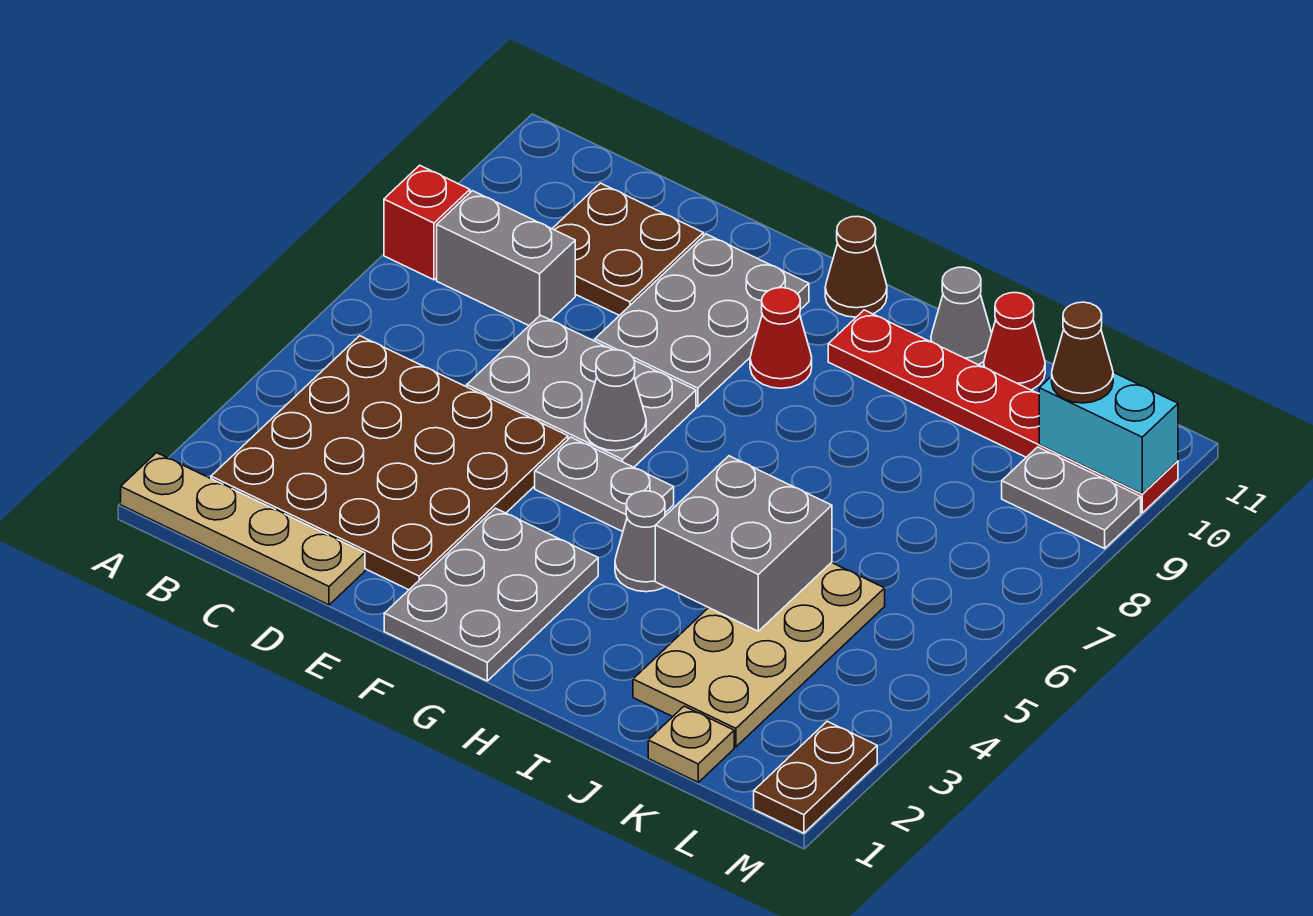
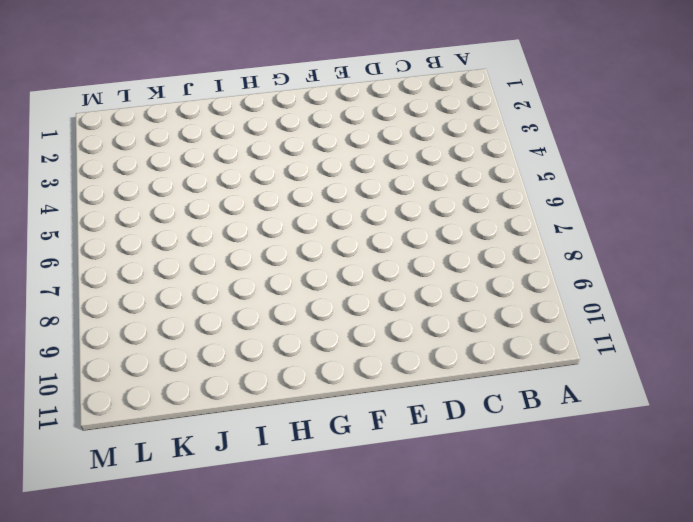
none -> tan plate A1:D1 level 1
none -> red brick A8 level 1
none -> brown plate B2:E5 level 1

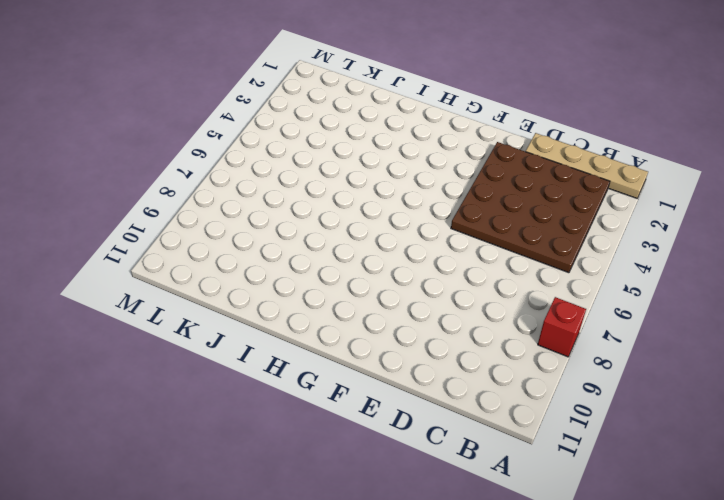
none -> grey brick B8:C8 level 1
none -> brown plate C9:D10 level 1
none -> grey plate D6:F7 level 1

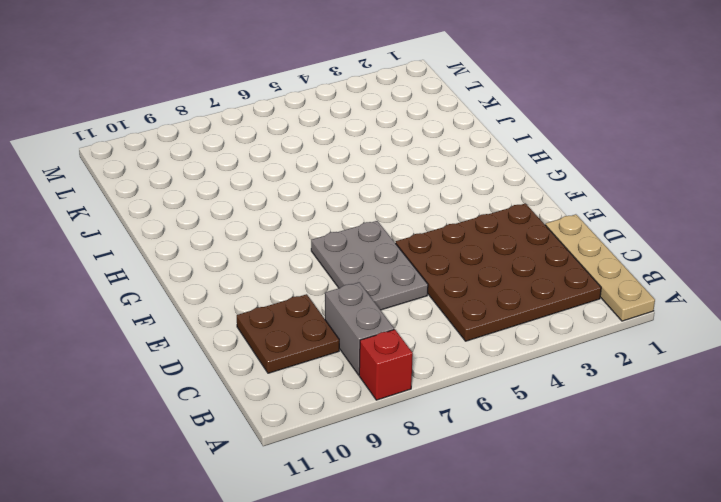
none -> grey plate E8:F10 level 1
none -> grey plate F1:G3 level 1
none -> grey plate F5:G5 level 1

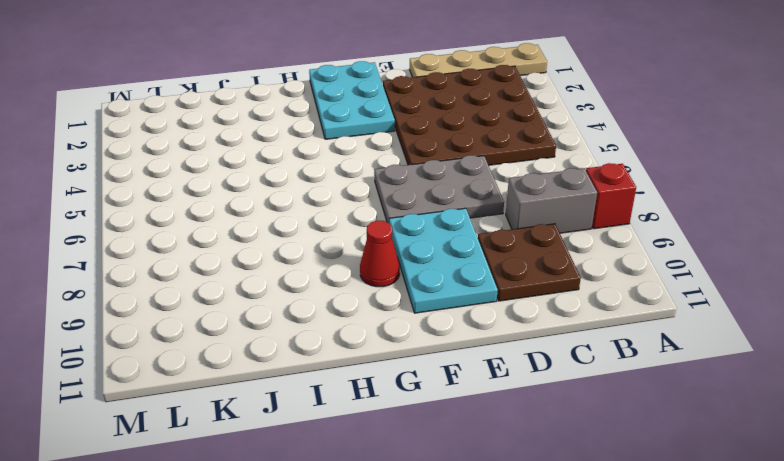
cyan plate E8:F10 level 1 -> grey plate E8:F10 level 1
cyan plate F1:G3 level 1 -> grey plate F1:G3 level 1
none -> grey plate F5:G5 level 1
none -> brown cone G11 level 1
none -> grey cone H4 level 1

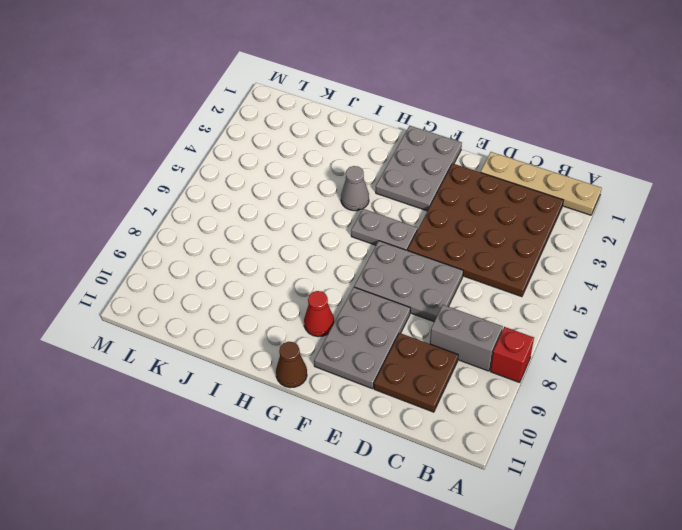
none -> red plate H10:M10 level 1
none -> grey cone I11 level 1
none -> tan plate J2:K5 level 1

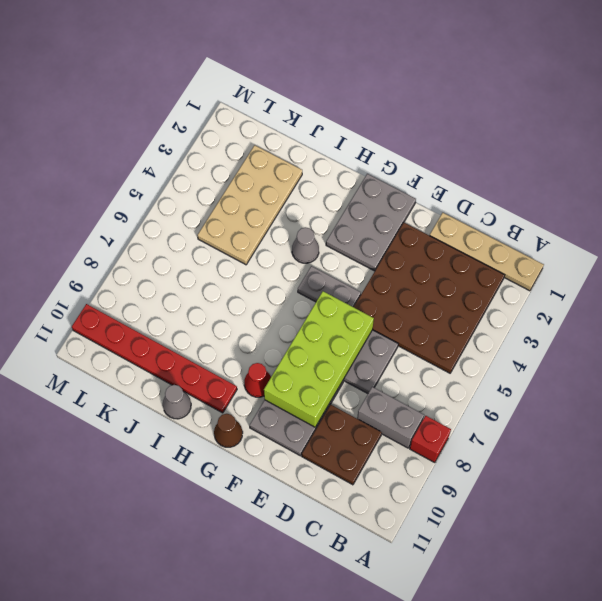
lime brick E6:F9 level 2 -> grey cone F6 level 2
none -> red cone J11 level 1
none -> tan plate K1 level 1
none -> grey plate L9:M9 level 1

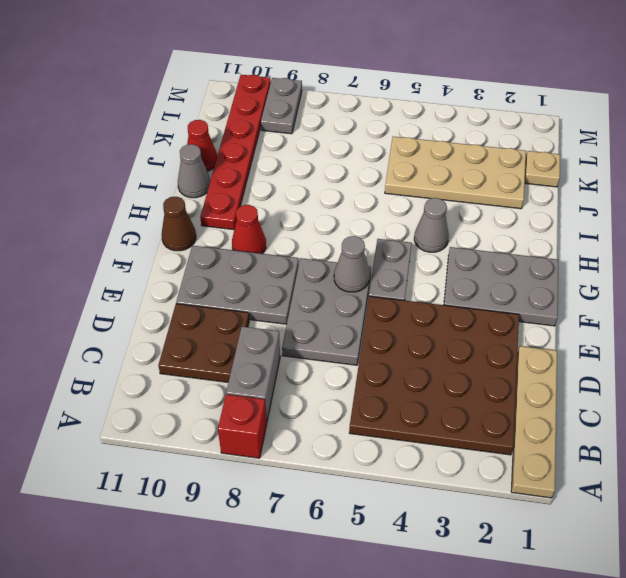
none -> brown plate M1:M2 level 1
none -> grey brick I4:J5 level 2
none -> cyan brick L10:M10 level 2

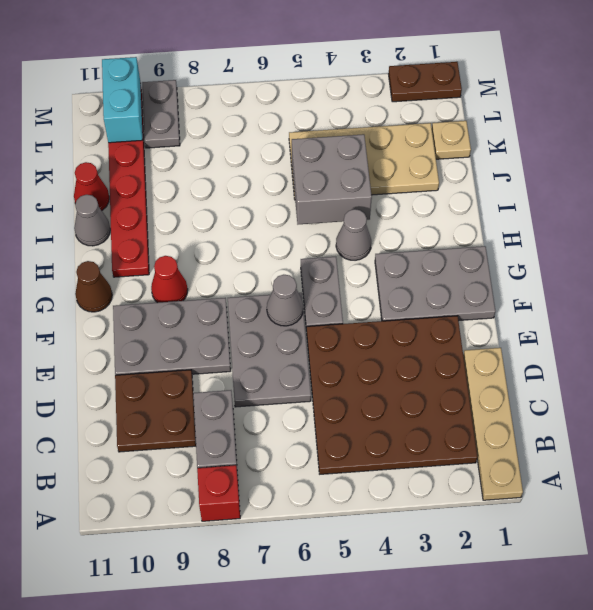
none -> brown cone L10 level 3

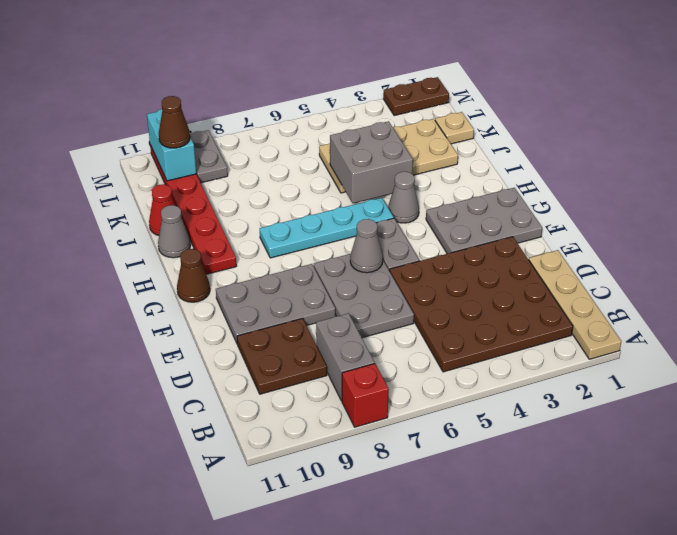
cyan plate H5:H8 level 1 -> none
none -> red cone G9 level 1

